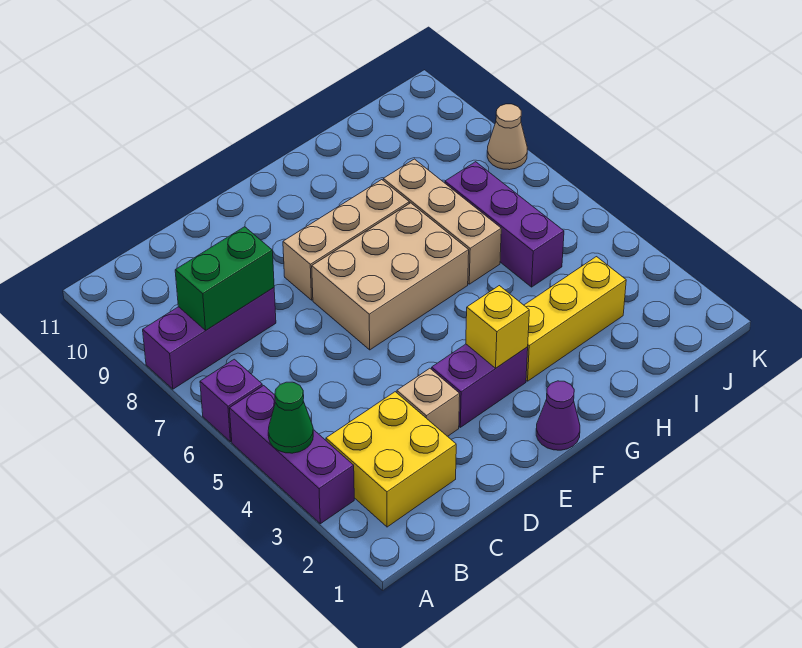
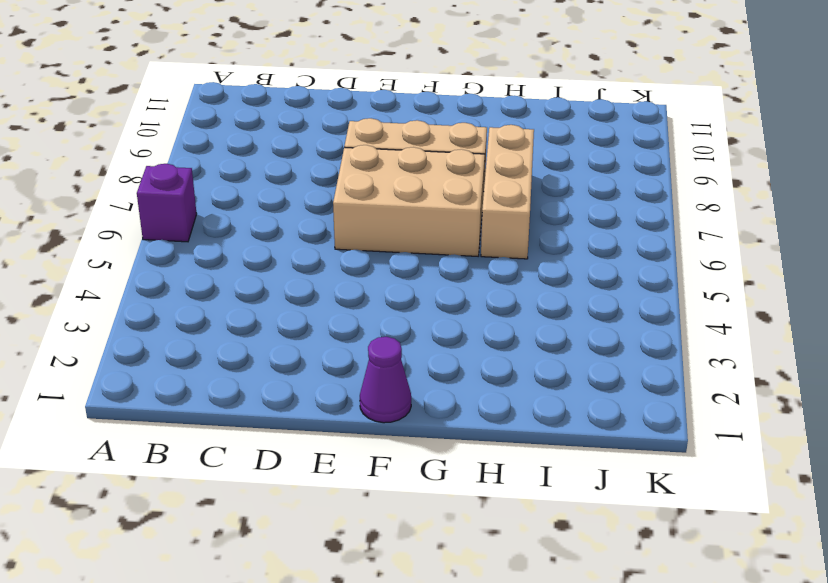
none -> purple brick A3:A5 level 1
none -> purple brick A8:C8 level 1
none -> yellow brick B2:C3 level 1

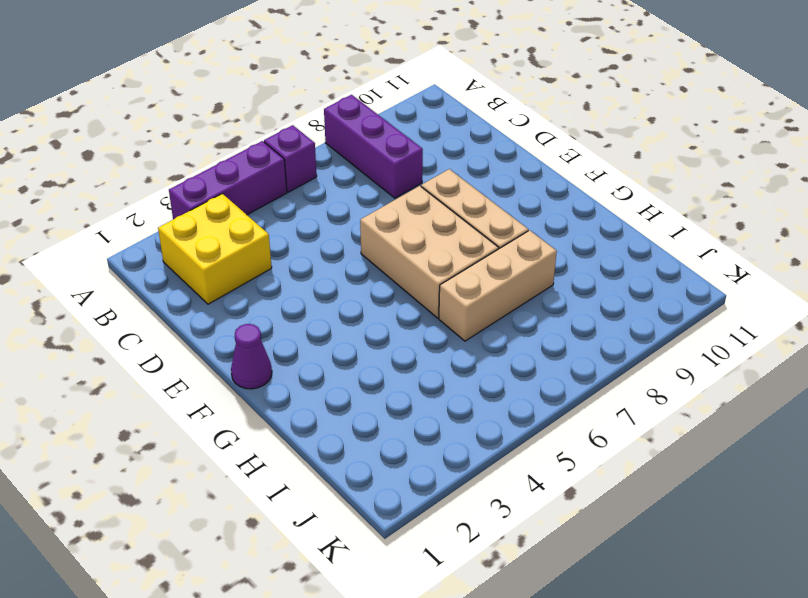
none -> tan brick D3 level 1
none -> purple brick E3:F3 level 1
none -> yellow brick G3:I3 level 1

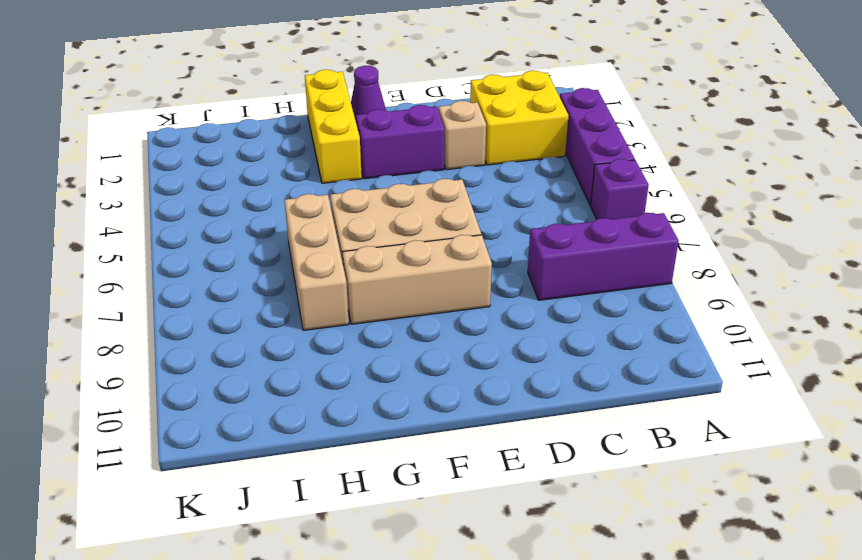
yellow brick G1:G3 level 1 -> yellow brick G3:I3 level 1
none -> purple brick I5:I7 level 1
none -> tan cone K8 level 1
none -> green cone A4 level 2

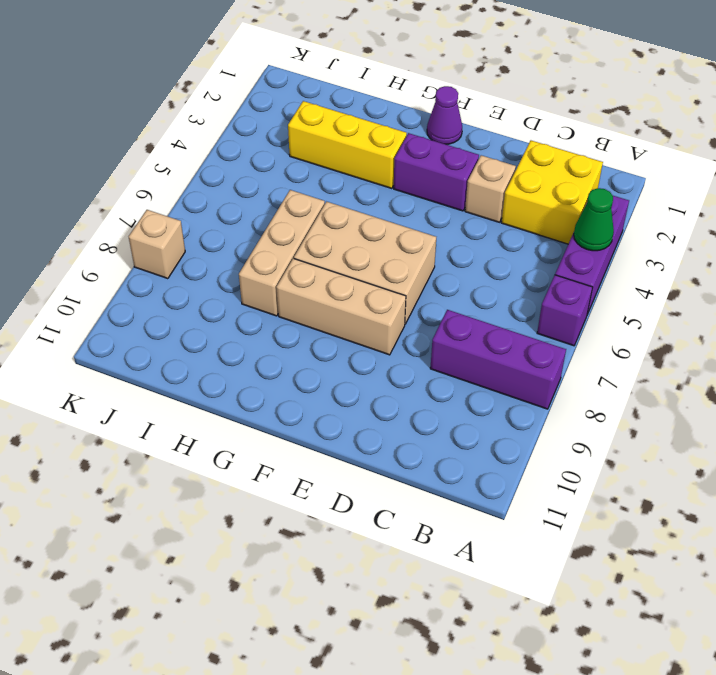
tan brick K8 level 1 -> tan cone K8 level 1
none -> purple brick I5:I7 level 1
none -> green brick B8:C8 level 2
none -> yellow brick F3 level 2

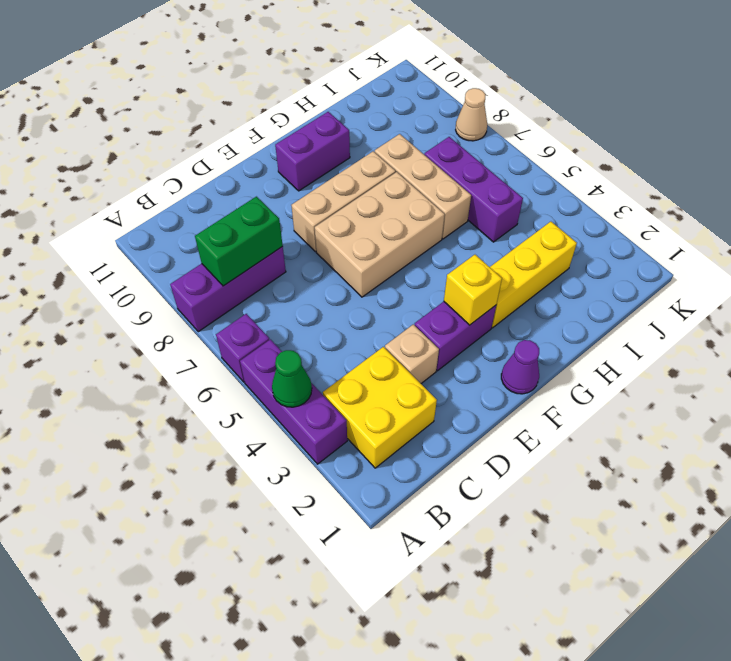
purple brick F10:G10 level 1 -> none

